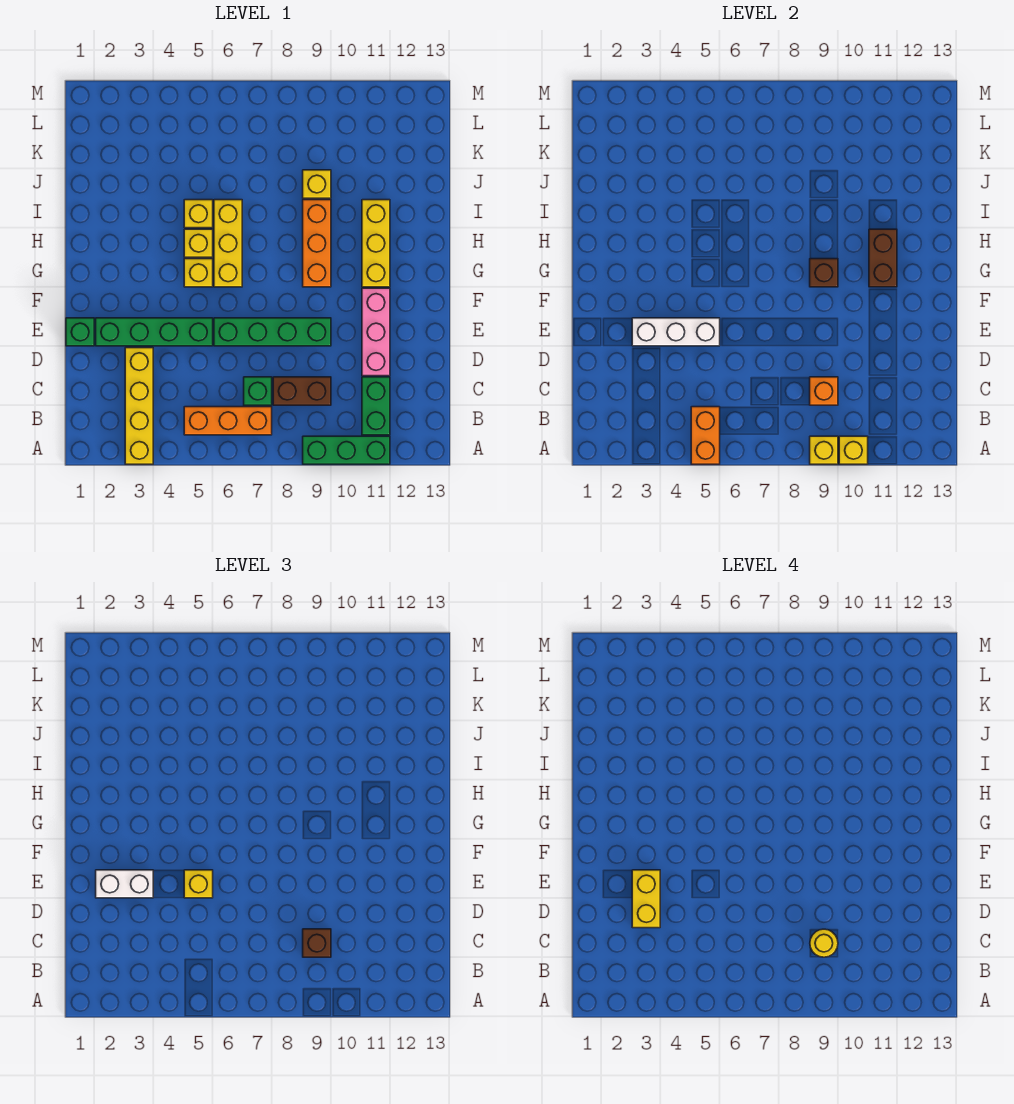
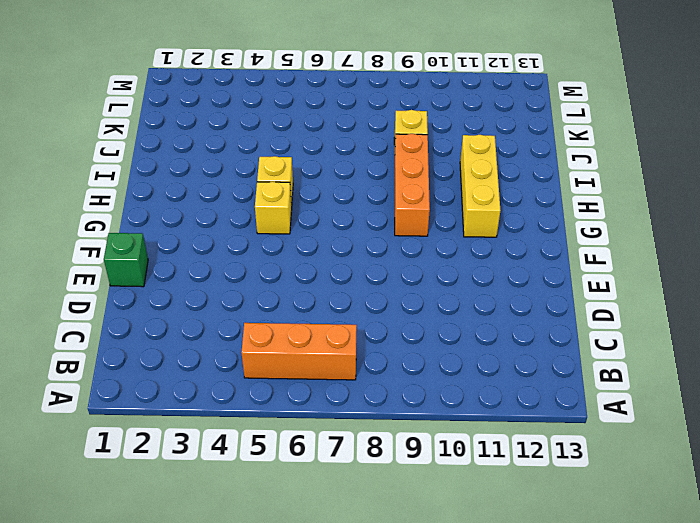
none -> yellow brick A3:D3 level 1
none -> green brick A9:A11 level 1
none -> green brick B11:C11 level 1

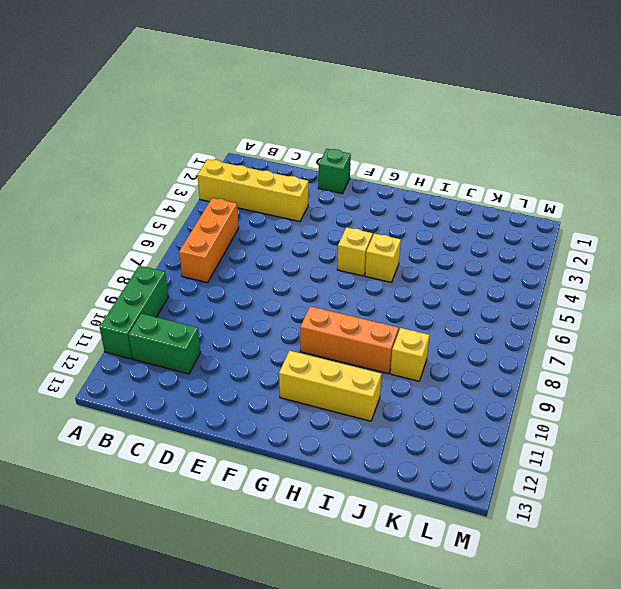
none -> green brick C7 level 1
none -> brown brick C8:C9 level 1
none -> pink brick D11:F11 level 1

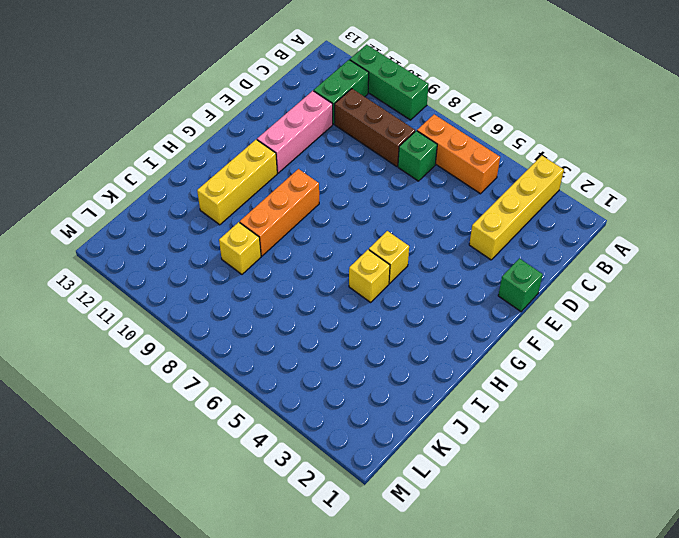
brown brick C8:C10 level 1 -> brown brick C8:C9 level 1
none -> green brick E2:E5 level 1
none -> green brick E6:E9 level 1
none -> yellow brick G6:I6 level 1

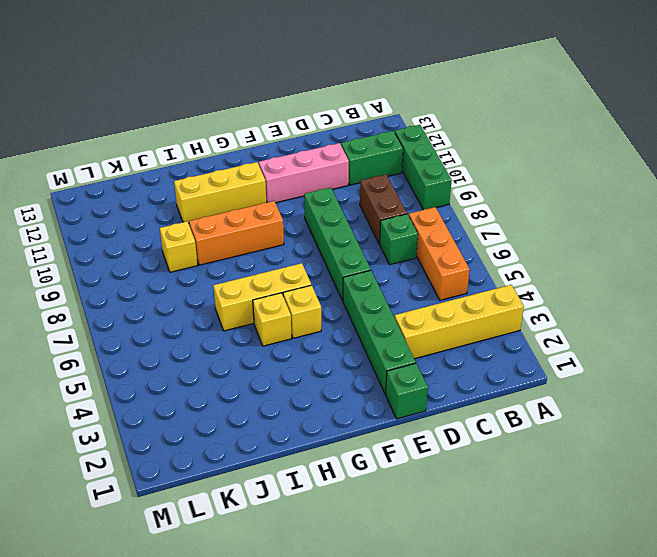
none -> yellow brick I5 level 1
none -> orange brick A5:B5 level 2
none -> yellow brick A9 level 2

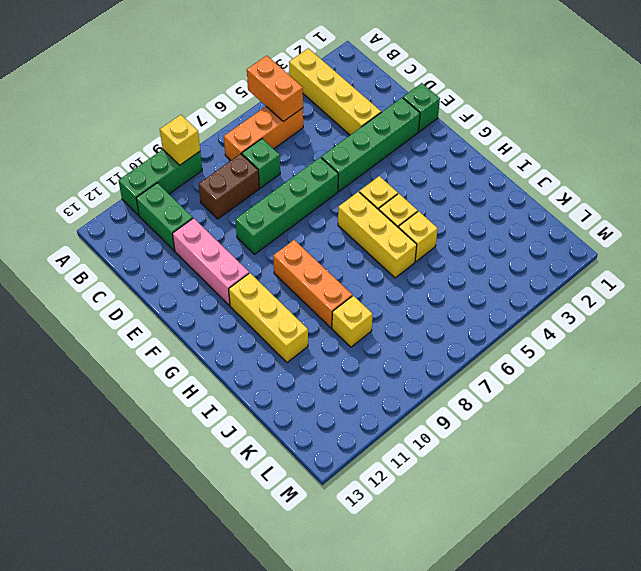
none -> yellow brick A10 level 2
none -> orange brick C9 level 2
none -> white brick E3:E5 level 2

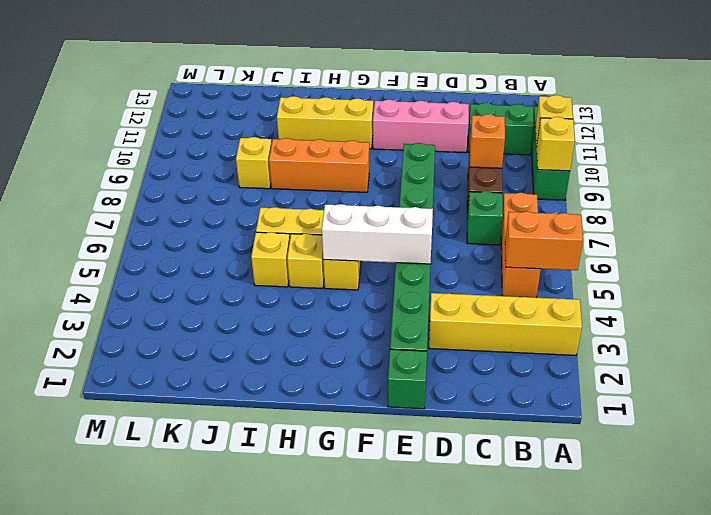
white brick E5:G5 level 2 -> white brick E3:E5 level 2
none -> brown brick G9 level 2
none -> brown brick G11:H11 level 2
none -> brown brick C9 level 3

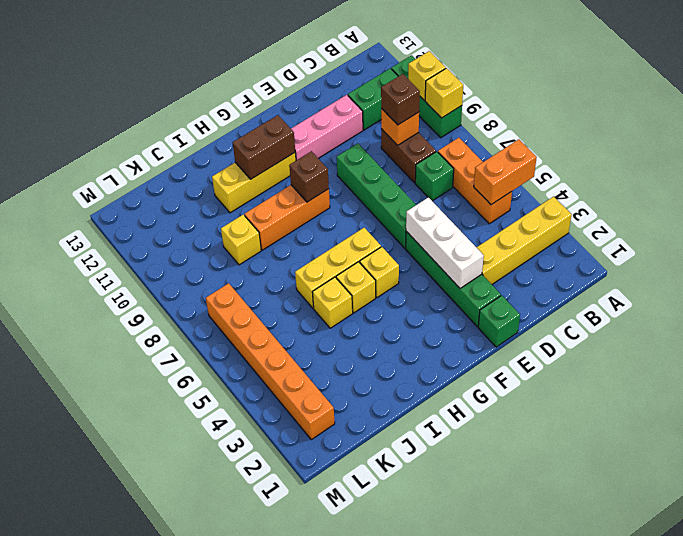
orange brick L2:L7 level 1 -> none
none -> white brick E2:E3 level 3
none -> yellow brick E5 level 3
none -> yellow round brick C9 level 4

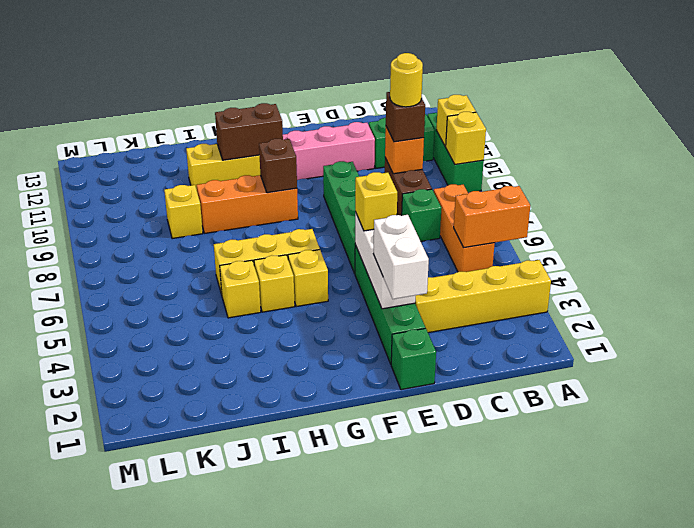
none -> yellow brick D3:E3 level 4

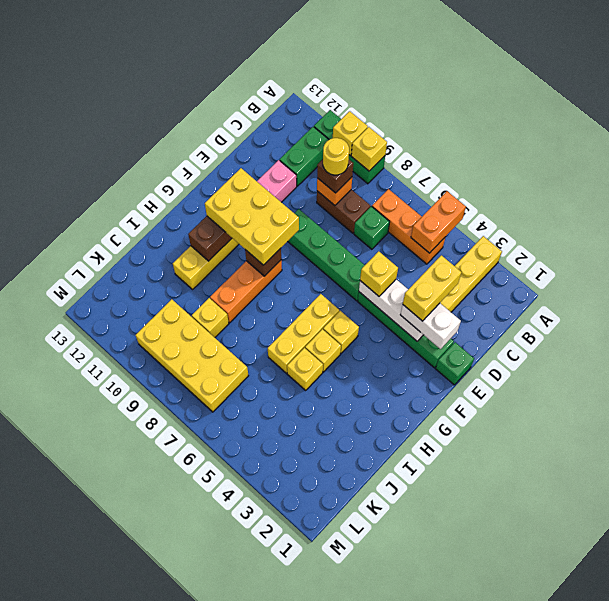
yellow brick F9:G11 level 3 -> none
yellow brick K7:L10 level 1 -> none

